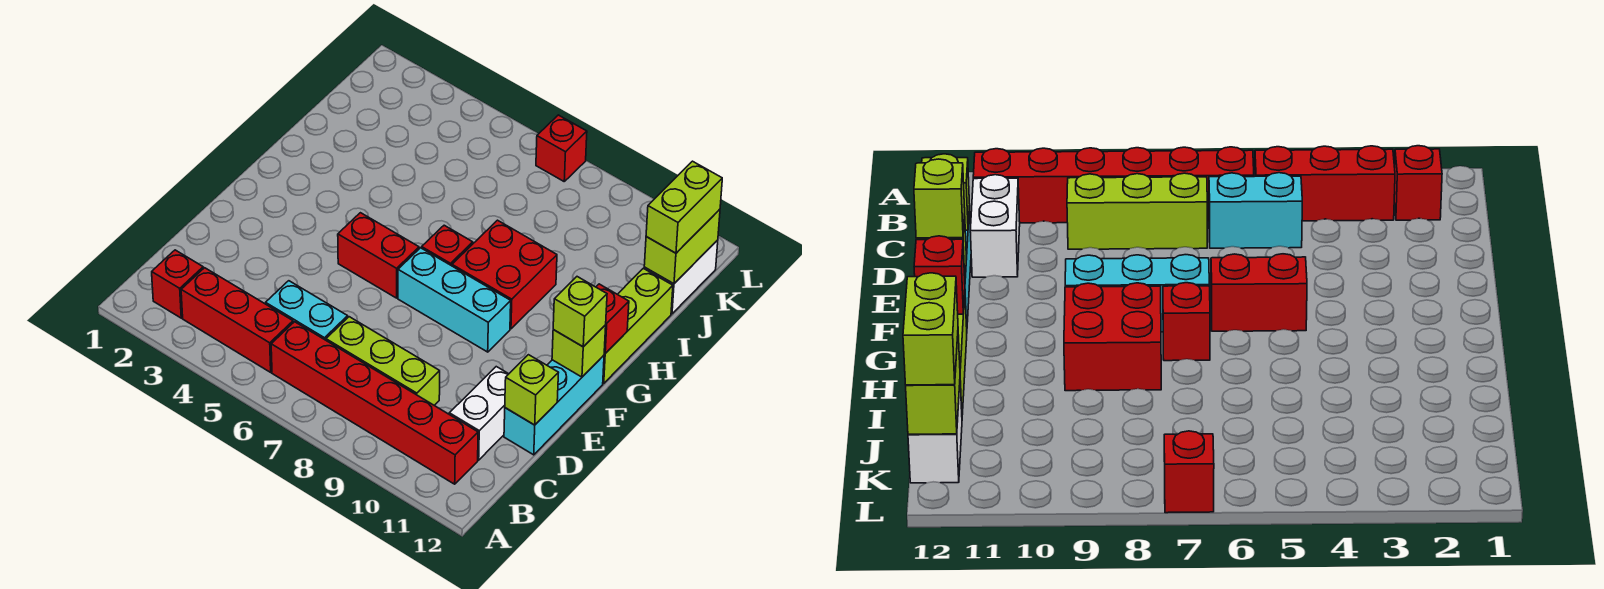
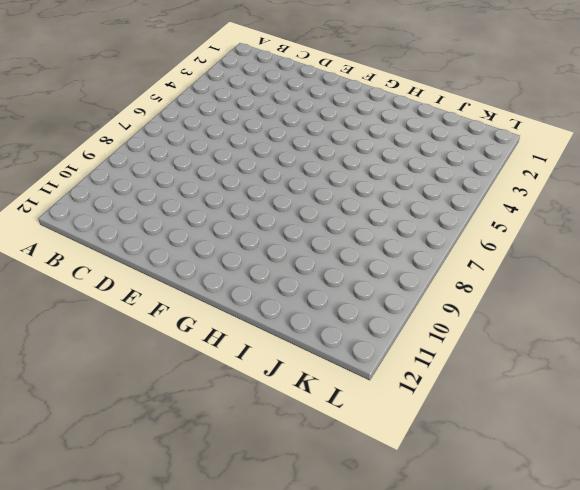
none -> red brick B2 level 1
none -> red brick B3:B5 level 1
none -> red brick B6:B11 level 1

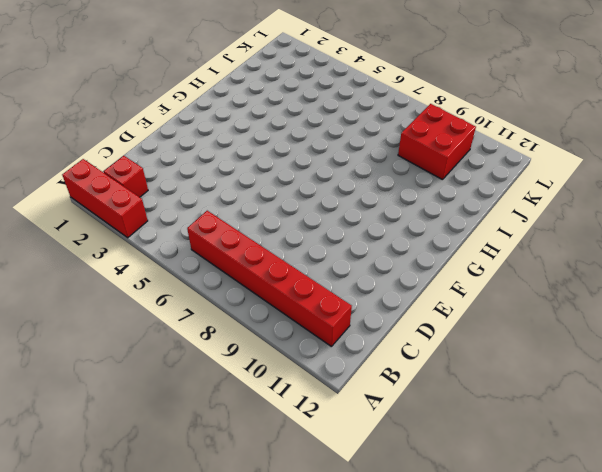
red brick A1:A3 level 1 -> red brick B3:B5 level 1
red brick J9:K10 level 1 -> red brick G8:H9 level 1
none -> cyan brick C5:C6 level 1
none -> lime brick C7:C9 level 1
none -> white brick C11:D11 level 1

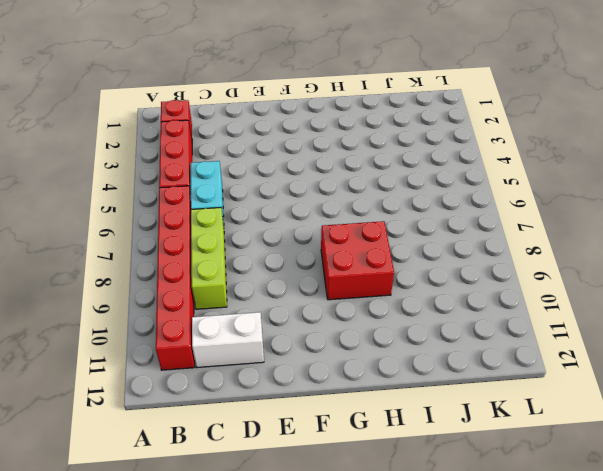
none -> cyan brick D12:F12 level 1
none -> red brick F5:F6 level 1
none -> cyan brick F7:F9 level 1

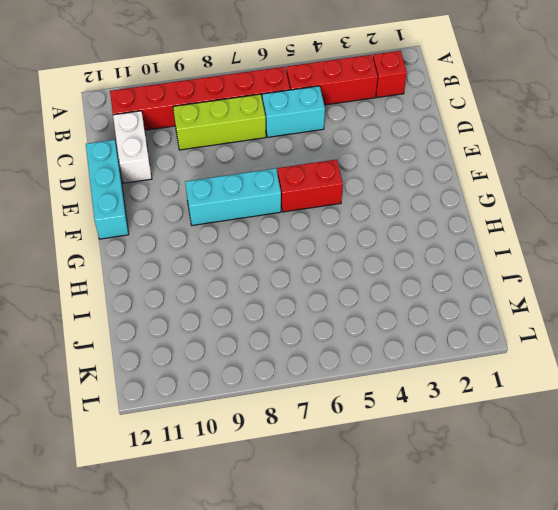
none -> red brick G7 level 1
none -> red brick G8:H9 level 1
none -> lime brick G12:I12 level 1

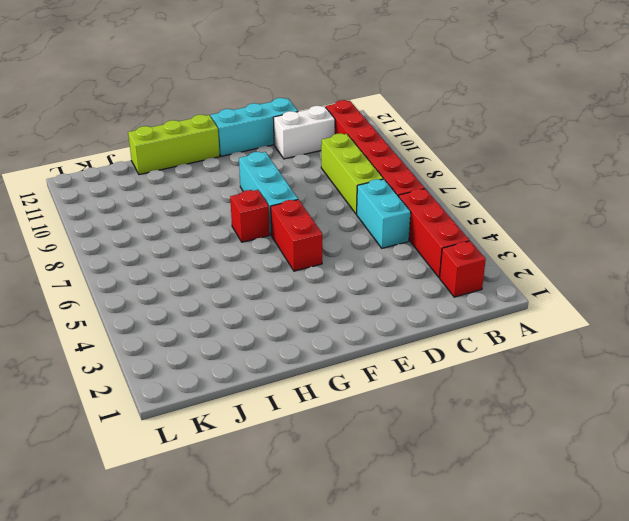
none -> red brick G8:H9 level 1
none -> white brick J12:K12 level 1
none -> red brick L7 level 1

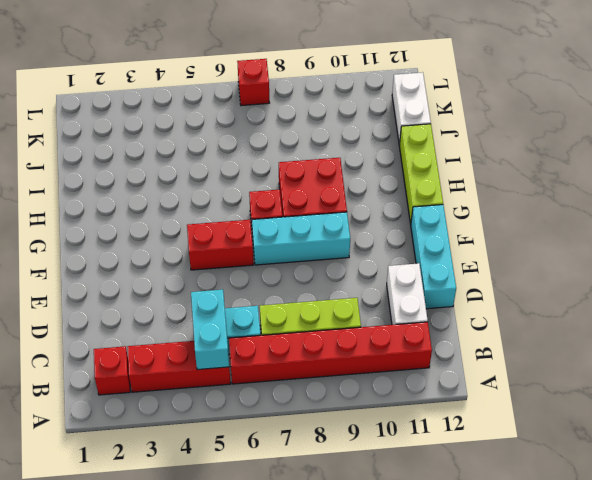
cyan brick B5:C5 level 2 -> none
none -> lime brick D12 level 2
none -> lime brick F12 level 2
none -> red brick G12 level 2

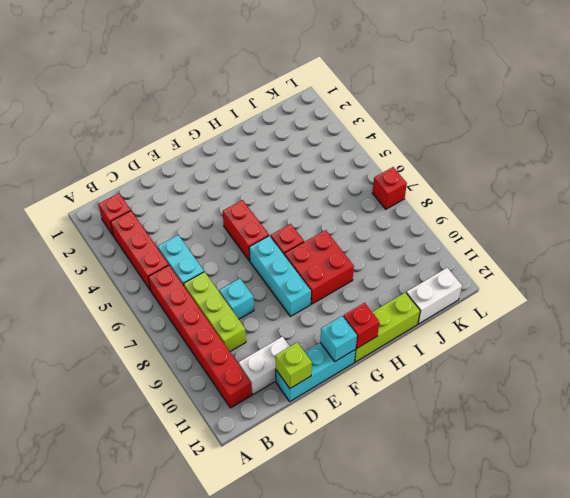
cyan brick D8 level 1 -> none
cyan brick F12 level 2 -> lime brick F12 level 2
none -> lime brick J12:K12 level 2
none -> lime brick F12 level 3
none -> lime brick J12:K12 level 3

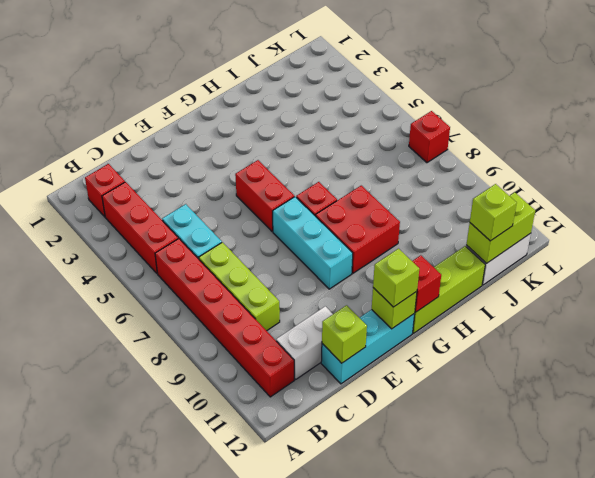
lime brick J12 level 3 -> lime brick J12:K12 level 3

